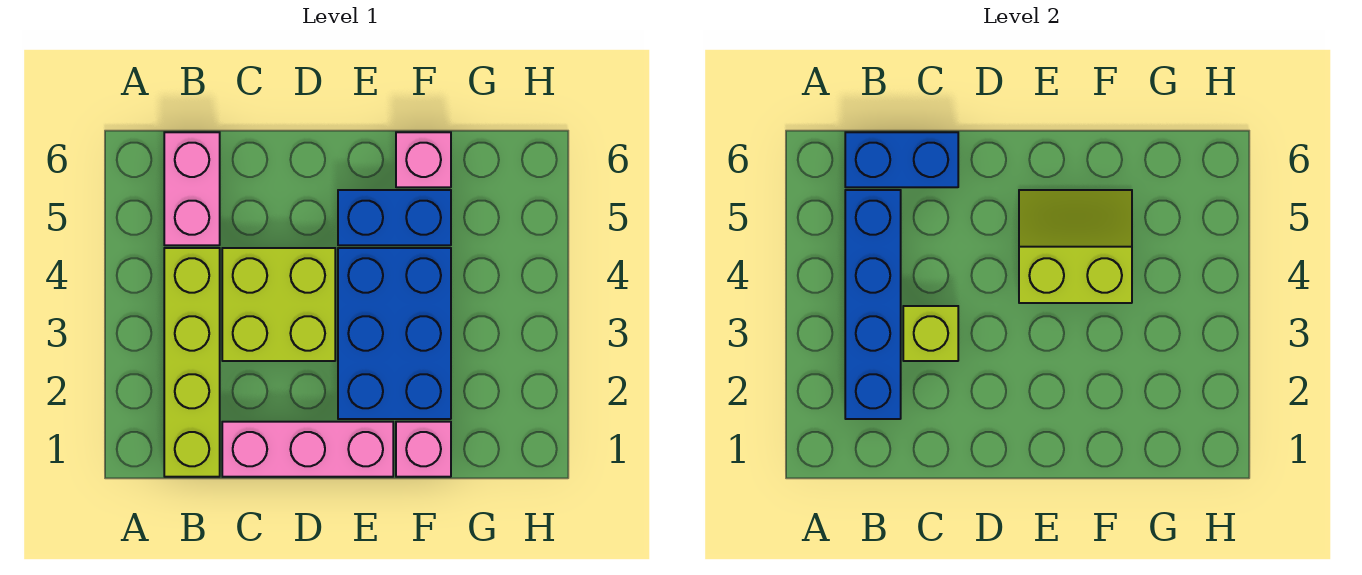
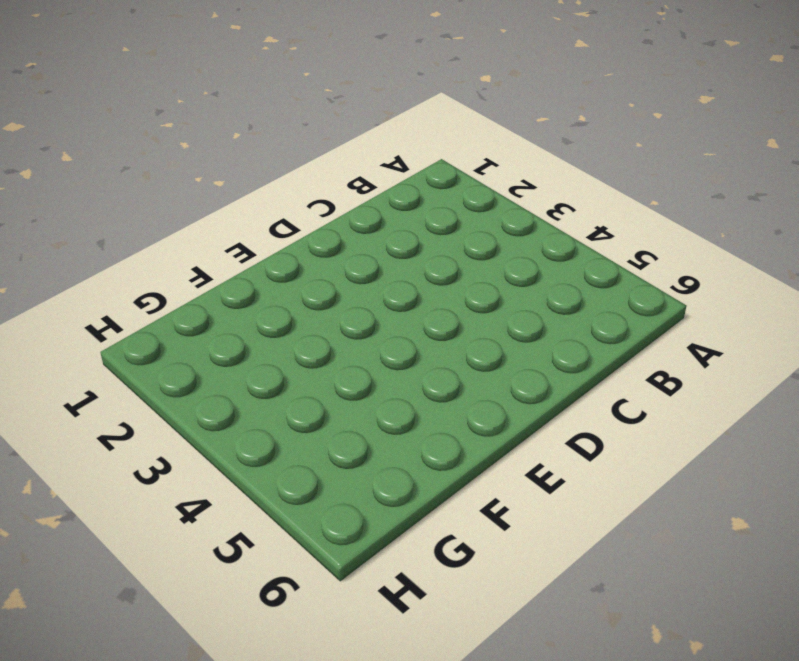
none -> lime brick B1:B4 level 1
none -> pink brick B5:B6 level 1
none -> pink brick C1:E1 level 1

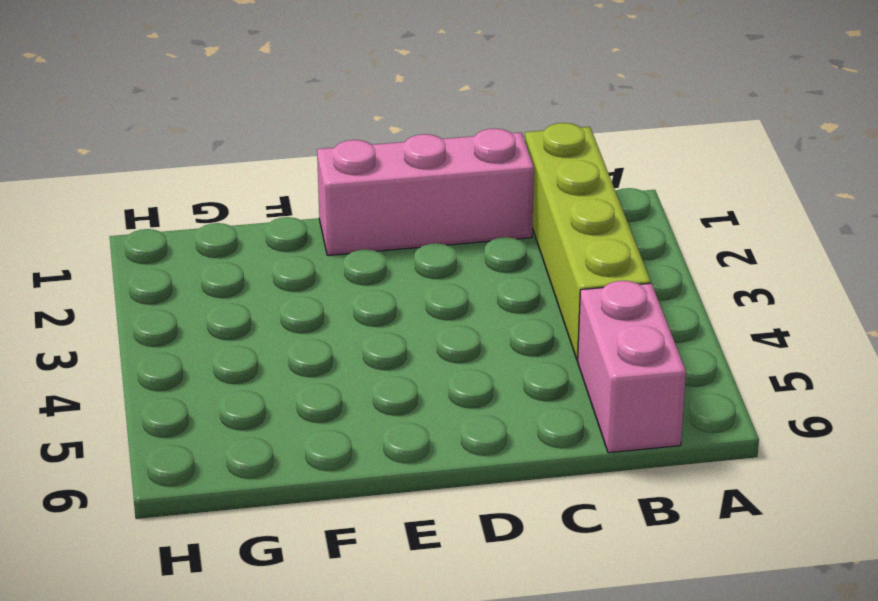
none -> lime brick C3:D4 level 1
none -> blue brick E2:F4 level 1
none -> blue brick E5:F5 level 1

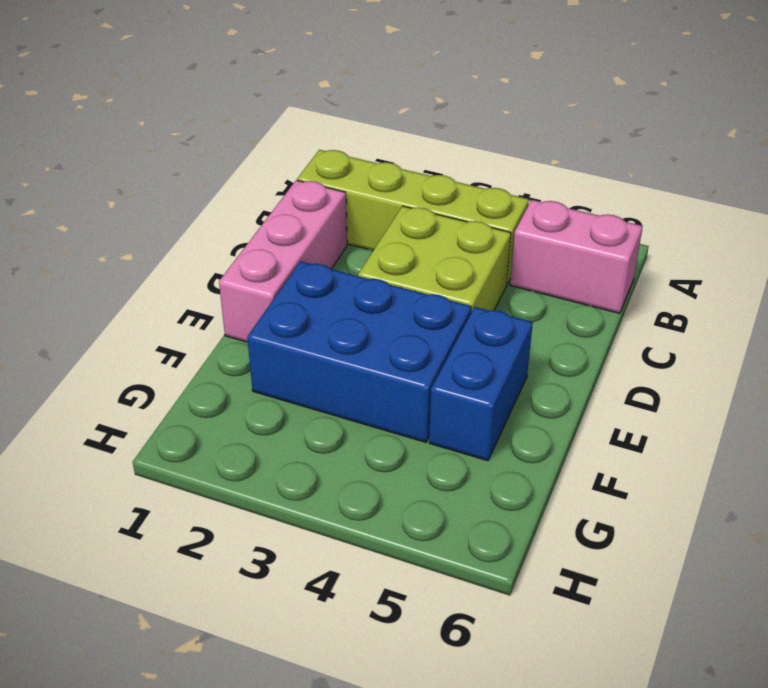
none -> pink brick F1 level 1
none -> pink brick F6 level 1
none -> blue brick B2:B5 level 2

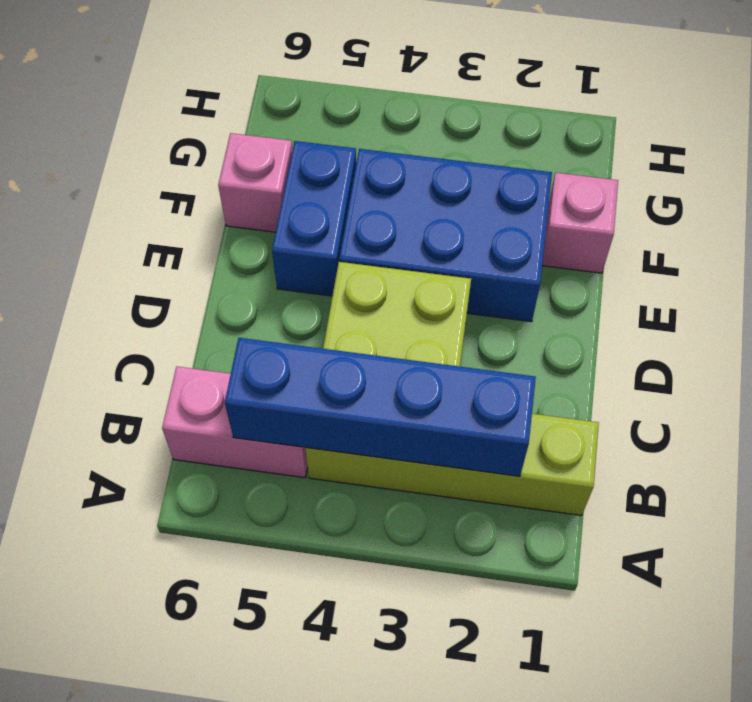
none -> pink brick C1:E1 level 1
none -> blue brick B6:C6 level 2
none -> lime brick C3 level 2

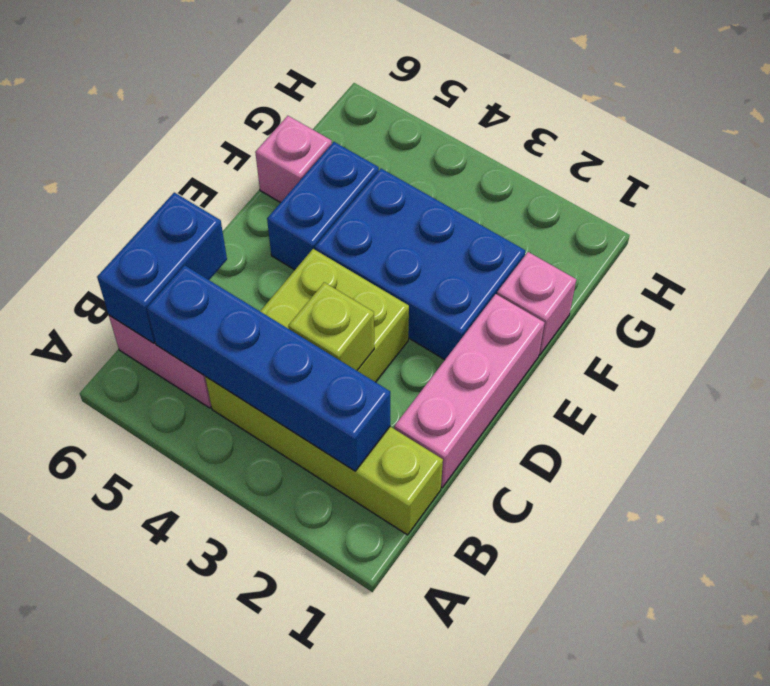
none -> lime slope E4:F5 level 2 top 4

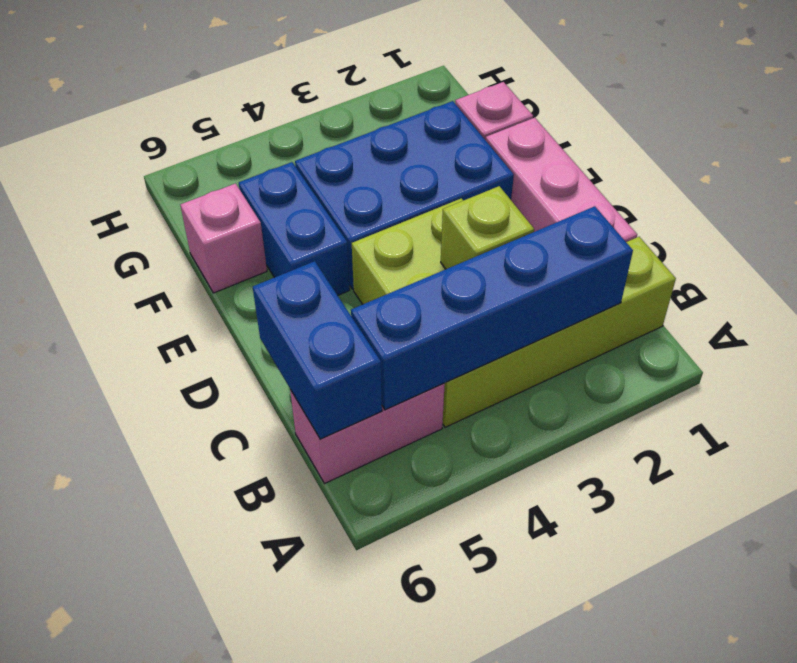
none -> lime slope E4:F5 level 2 top 4

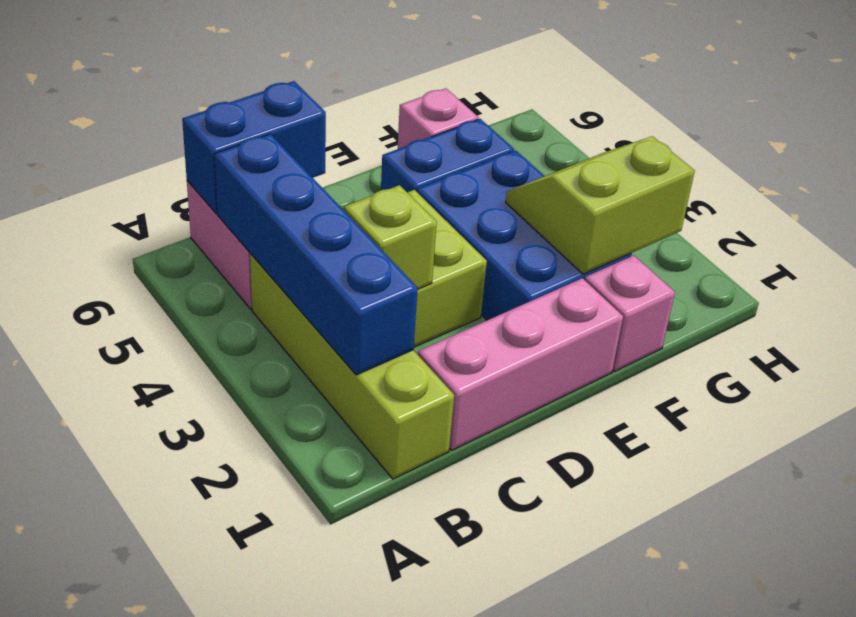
lime slope F2:G3 level 2 top 2 -> lime slope E4:F5 level 2 top 4

